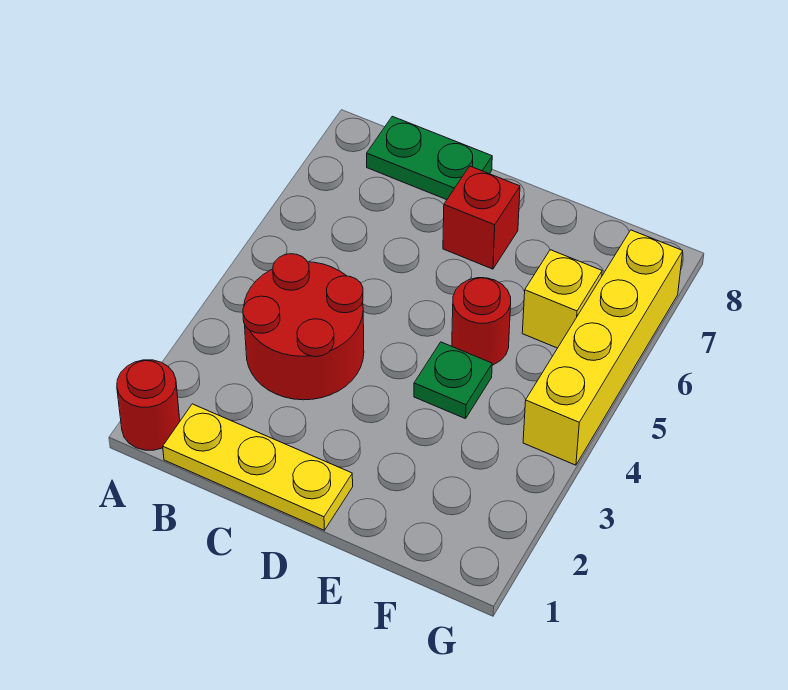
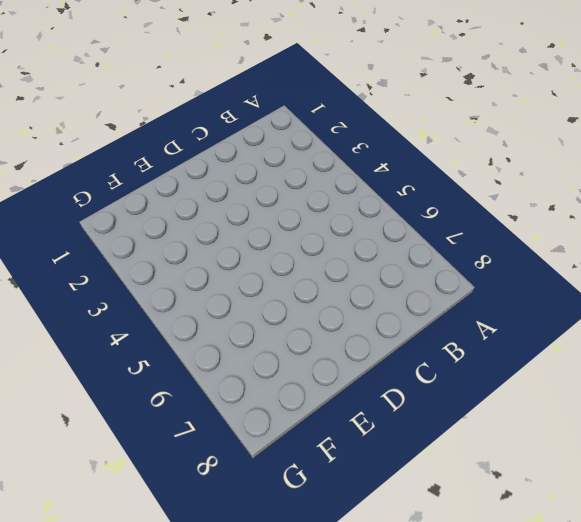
none -> red round brick A1 level 1
none -> yellow plate B1:D1 level 1

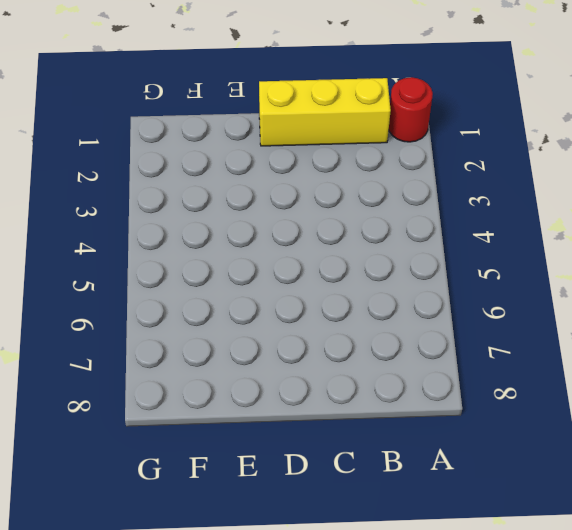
yellow brick B1:D1 level 1 -> yellow plate B1:D1 level 1
none -> red round brick B3:C4 level 1
none -> green plate B8:C8 level 1

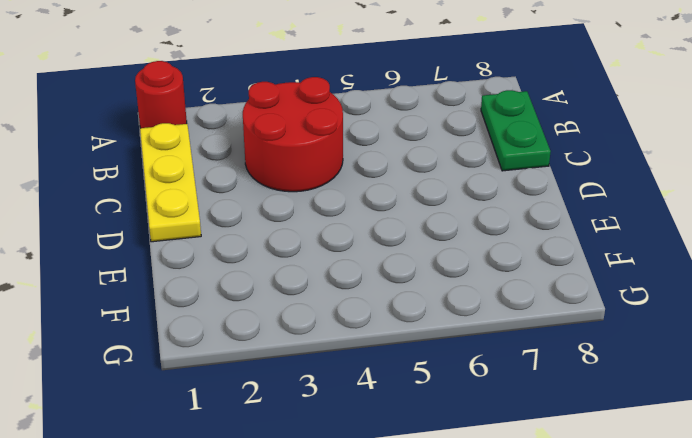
none -> red brick D7 level 1
none -> green plate E4 level 1

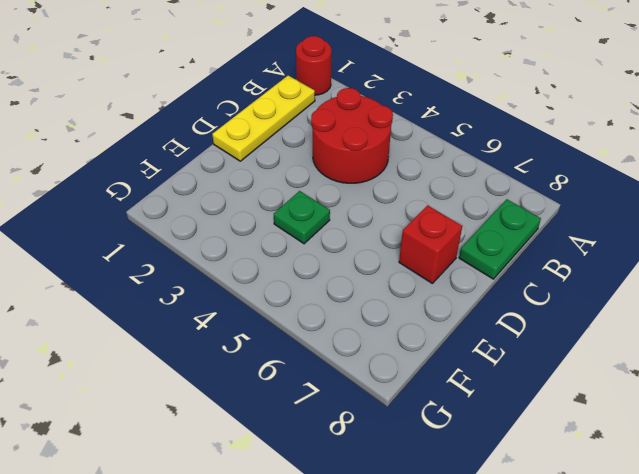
none -> red round brick E5 level 1
none -> yellow brick F6 level 1

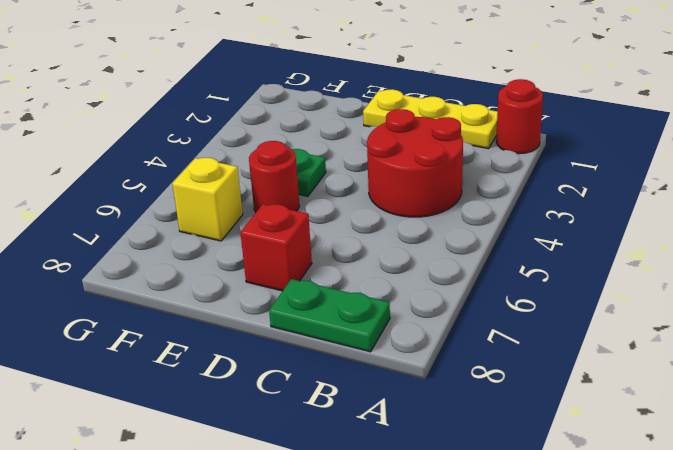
none -> yellow brick G4:G7 level 1

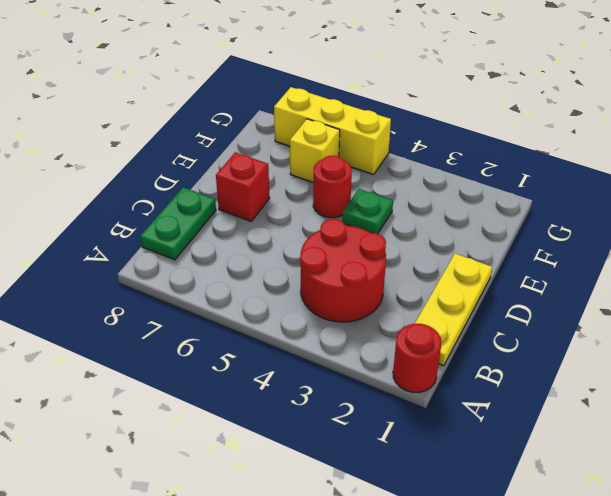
yellow brick G5:G7 level 1 -> yellow brick G4:G7 level 1

